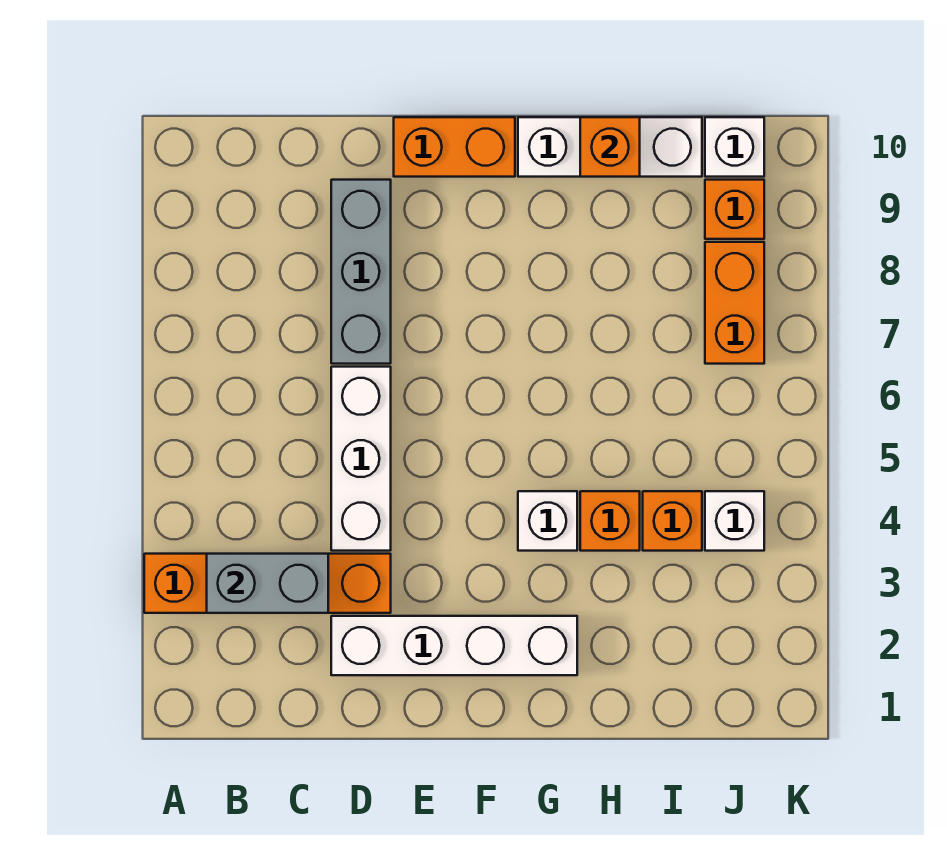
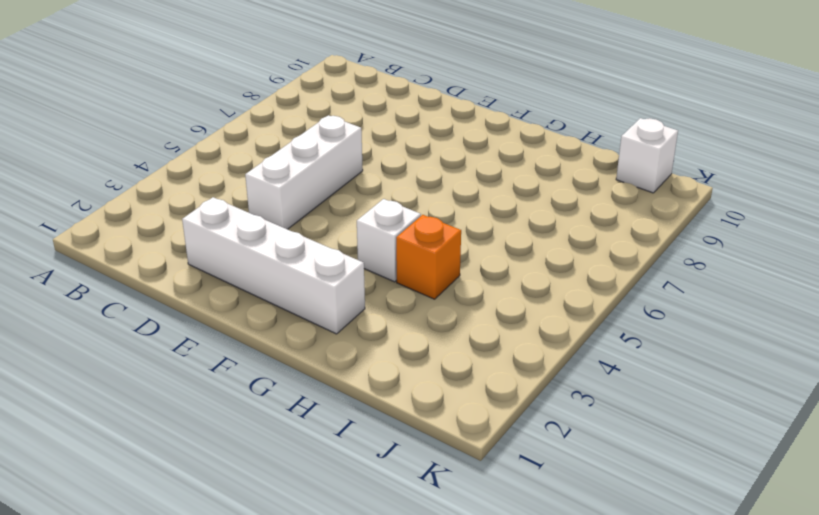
none -> orange brick A3:D3 level 1
none -> grey brick D7:D9 level 1
none -> orange brick E10:F10 level 1

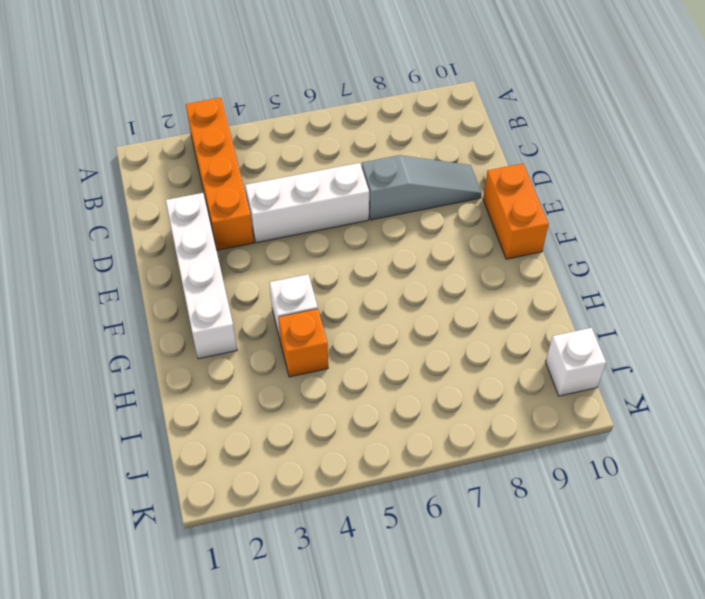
grey slope D7:D9 level 1 top 7 -> grey brick D7:D9 level 1
none -> white brick G10:I10 level 1
none -> orange brick I4 level 1
none -> white brick J4 level 1

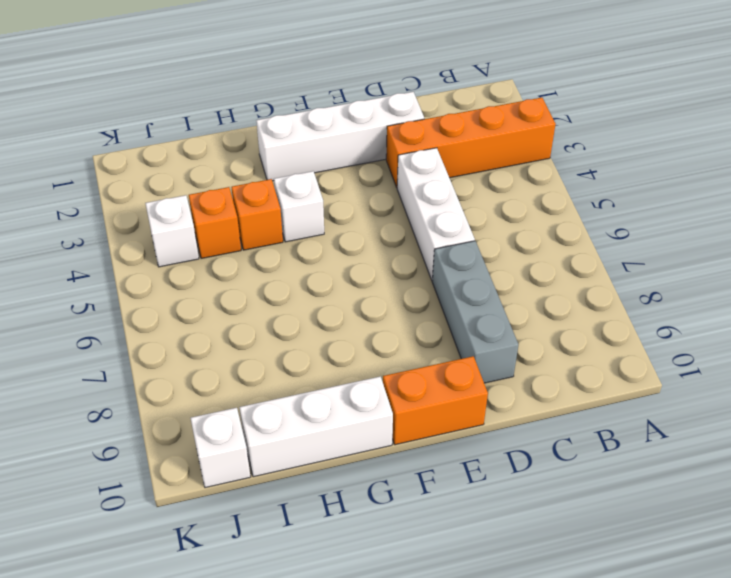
none -> orange brick J7:J8 level 1
none -> orange brick J9 level 1
none -> grey brick B3:C3 level 2

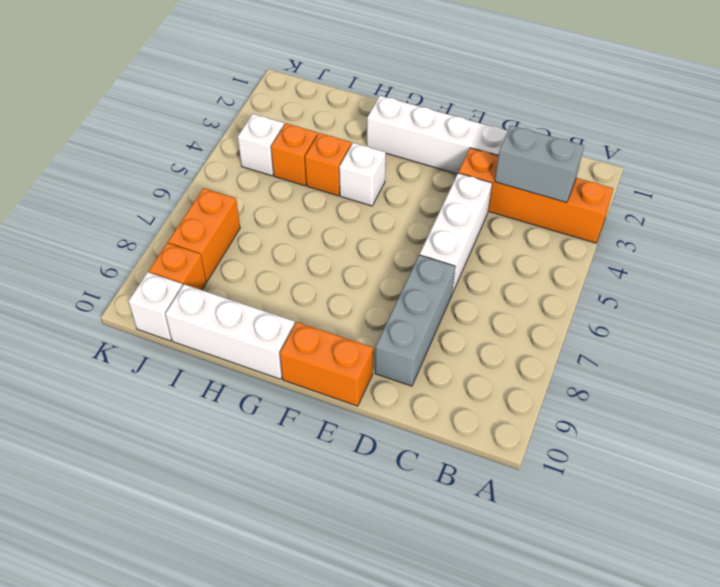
none -> orange brick H10 level 2

